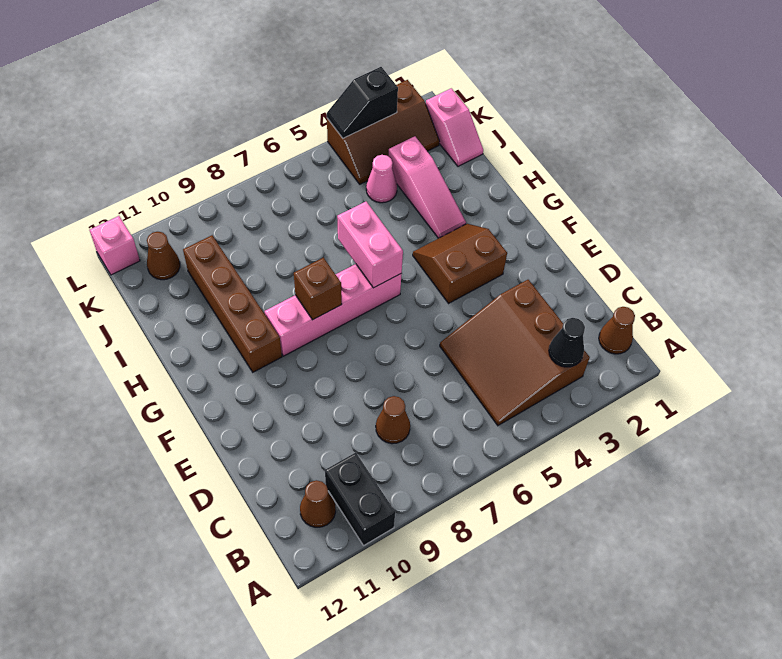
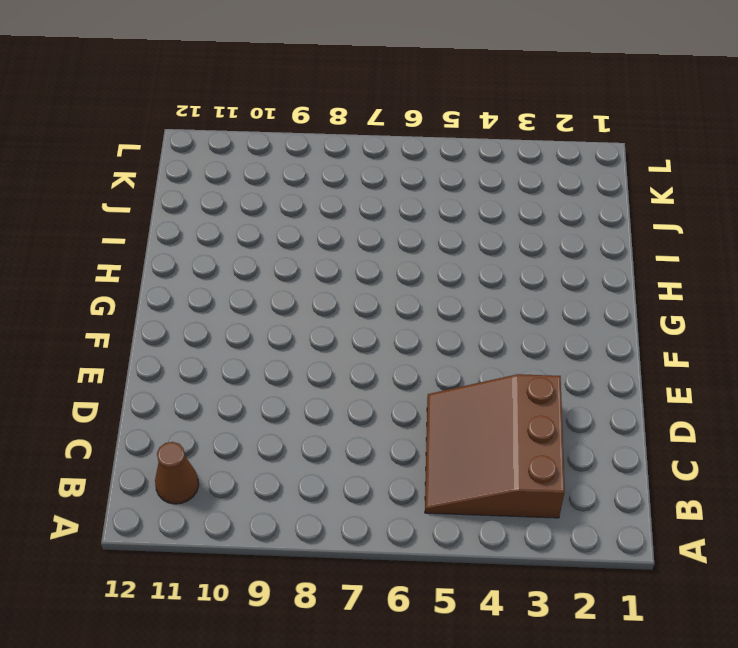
none -> black brick A10:B10 level 1
none -> brown cone B1 level 1
none -> brown cone C8 level 1

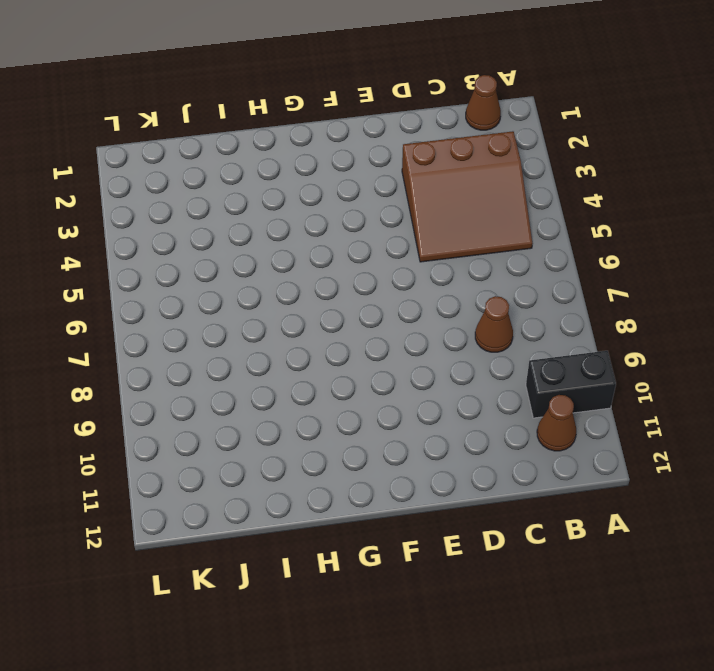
none -> brown slope F3:G4 level 1 top F
none -> pink brick G6:G9 level 1
none -> brown brick G10:J10 level 1

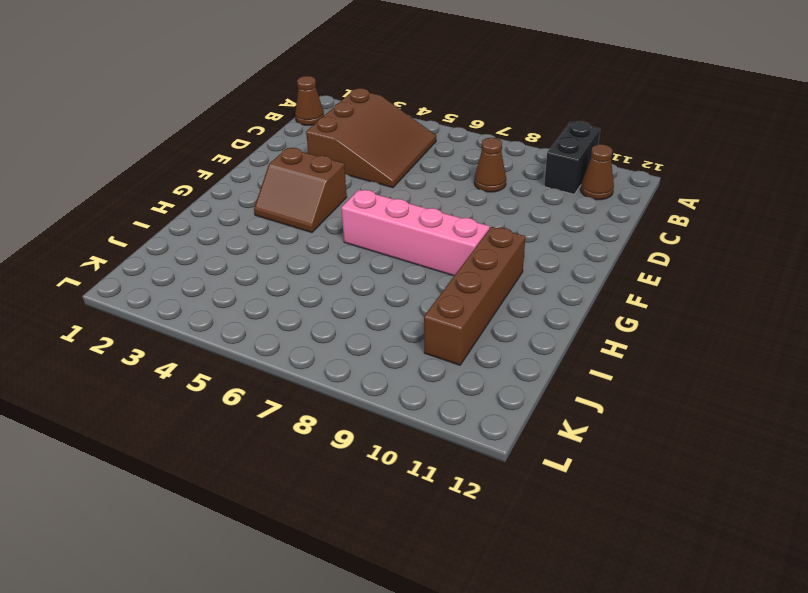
none -> pink slope H3:J3 level 1 top J
none -> pink slope J1:K1 level 1 top K
none -> pink cone J4 level 1

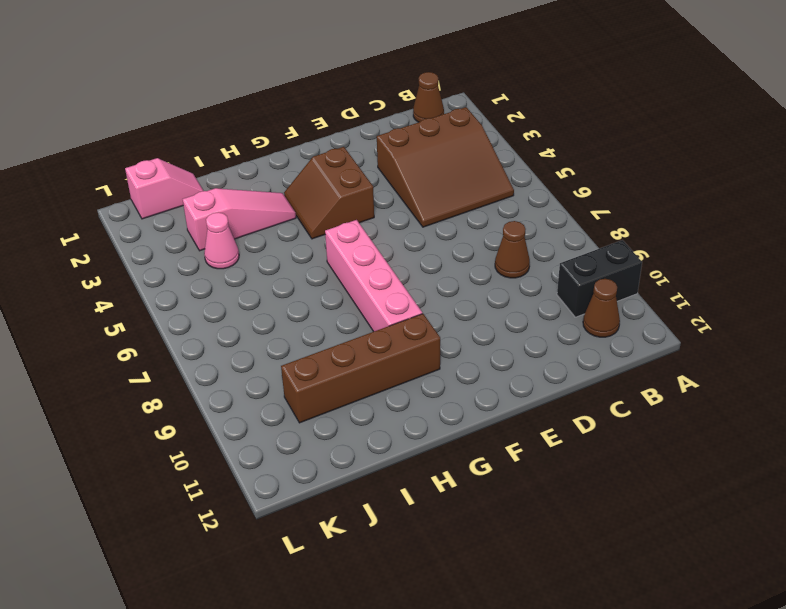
none -> brown slope K2:L4 level 1 top L
none -> brown cone K11 level 1
none -> pink brick L12 level 1

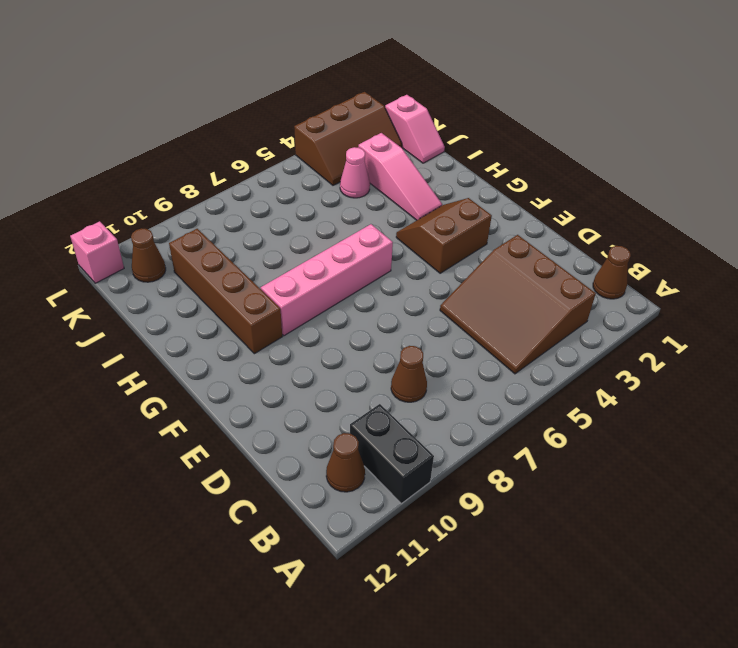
none -> black cone B3 level 2
none -> pink brick G6:H6 level 2
none -> brown brick G8 level 2

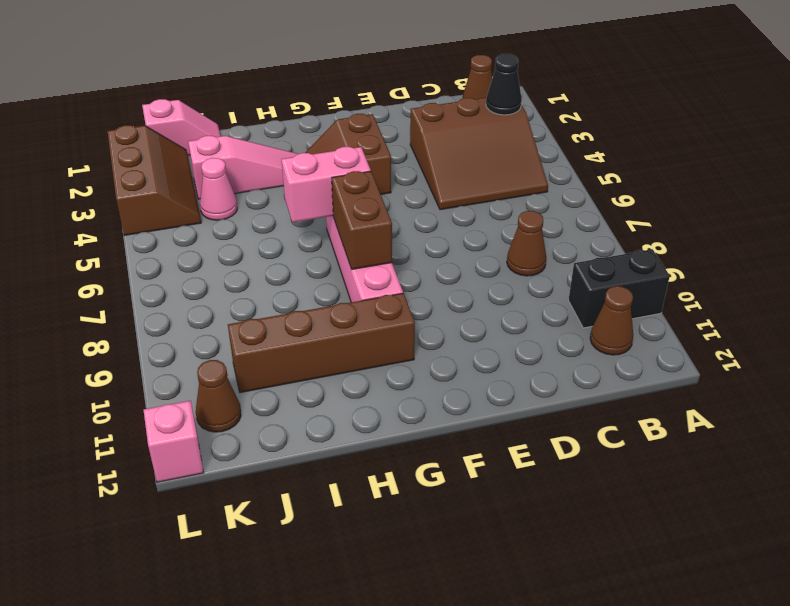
brown brick G7:G8 level 2 -> brown brick G8 level 2
none -> black slope L3:L4 level 2 top 3

